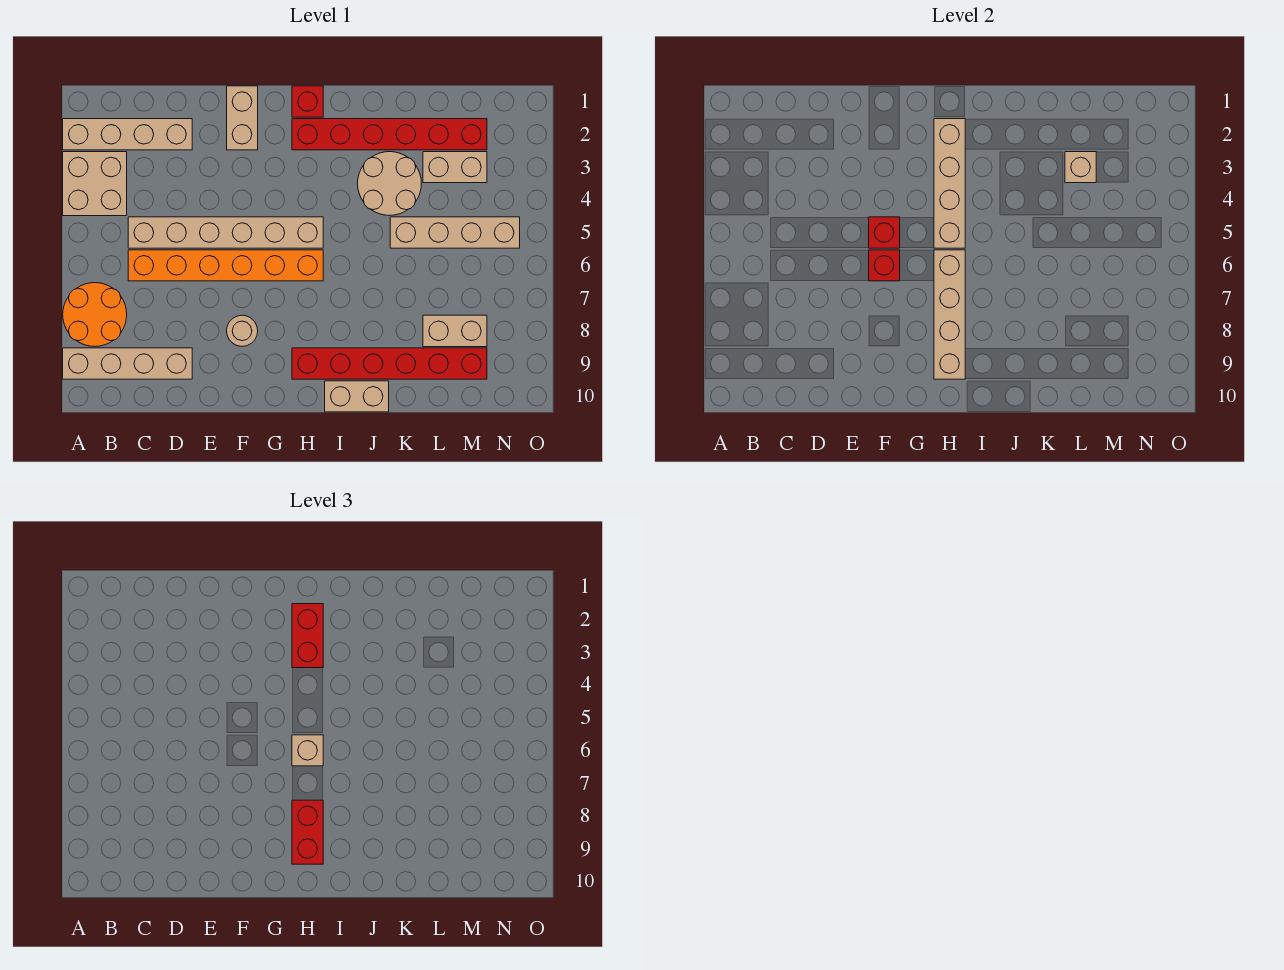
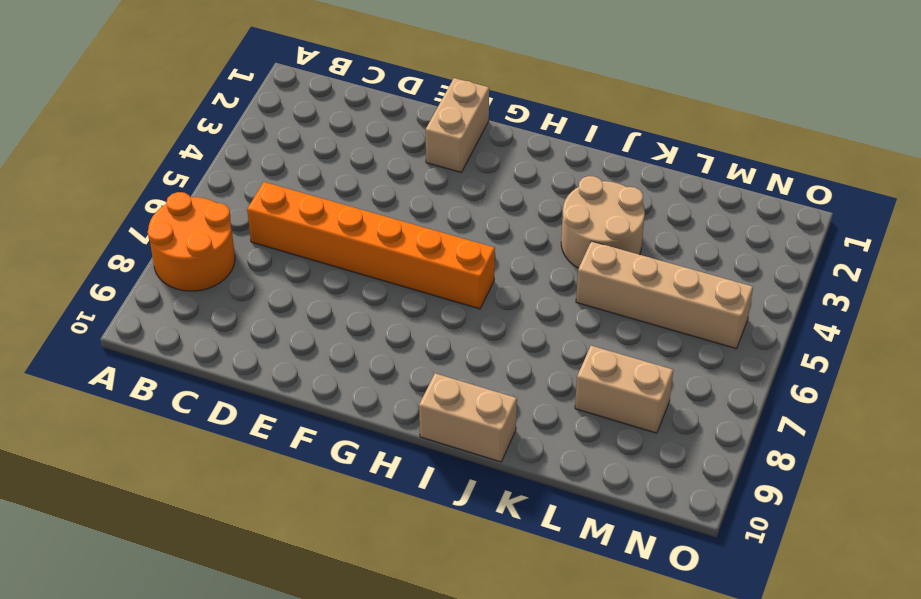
none -> tan brick A2:D2 level 1
none -> tan brick A3:B4 level 1
none -> tan brick A9:D9 level 1

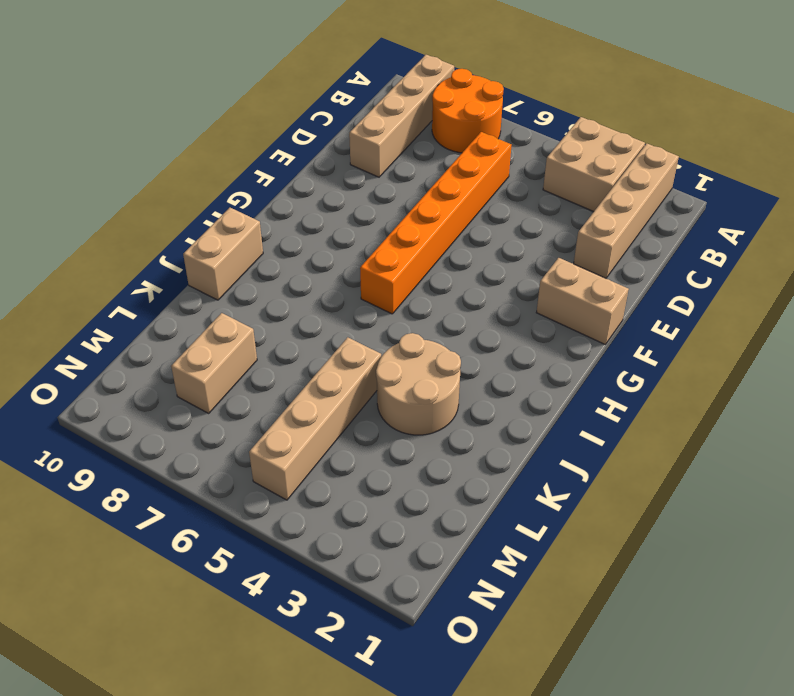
none -> tan brick C5:H5 level 1
none -> tan round brick F8 level 1
none -> red brick H1 level 1

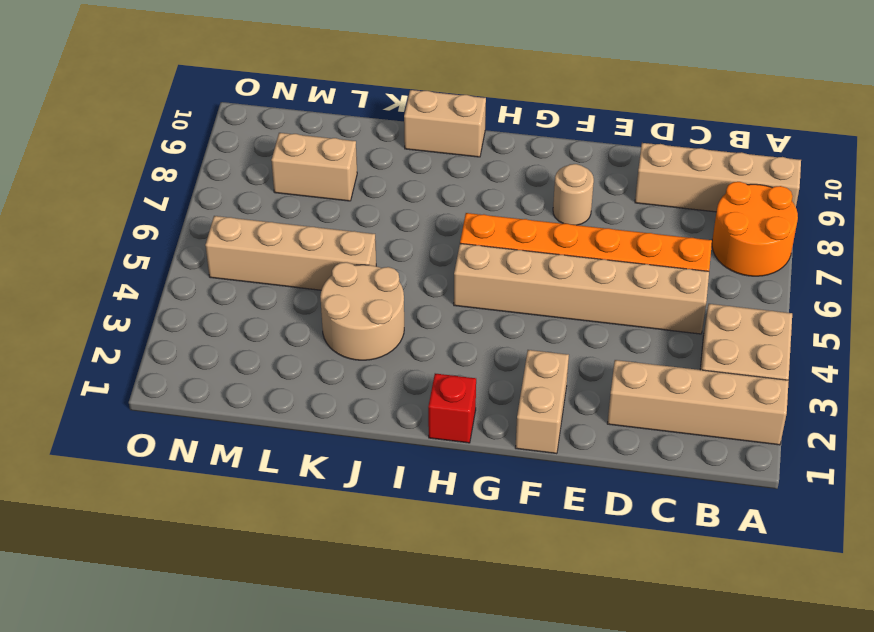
none -> red brick H2:M2 level 1
none -> red brick H9:M9 level 1
none -> tan brick L3:M3 level 1

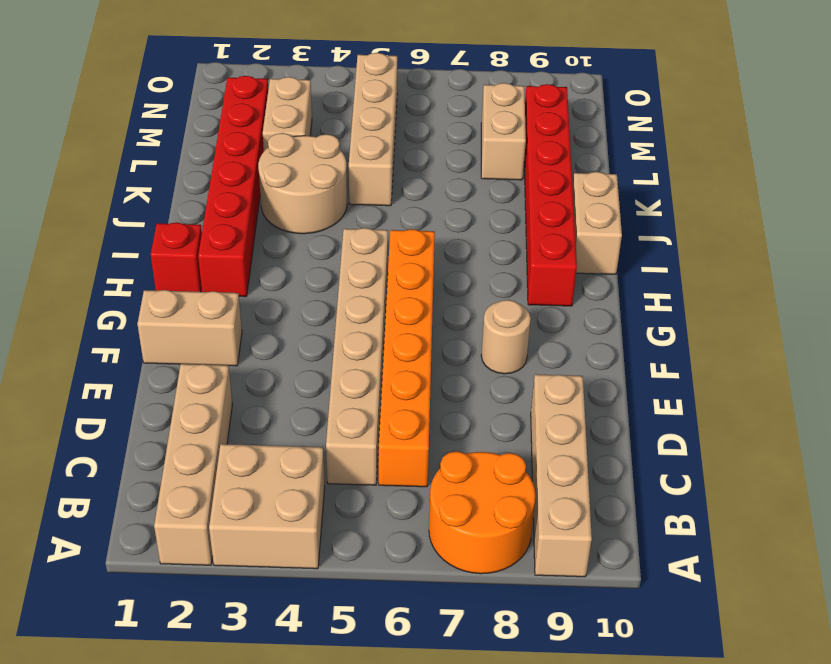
none -> red brick F5 level 2
none -> red brick F6 level 2
none -> tan brick H2:H5 level 2

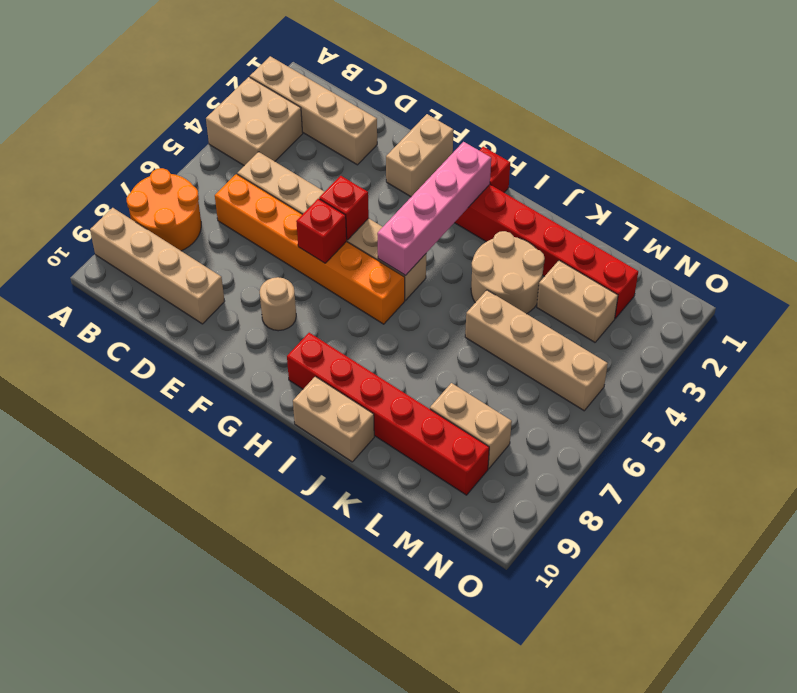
pink brick H2:H5 level 2 -> tan brick H2:H5 level 2
none -> tan brick H6:H9 level 2
none -> tan brick L3 level 2
none -> red brick H2:H3 level 3

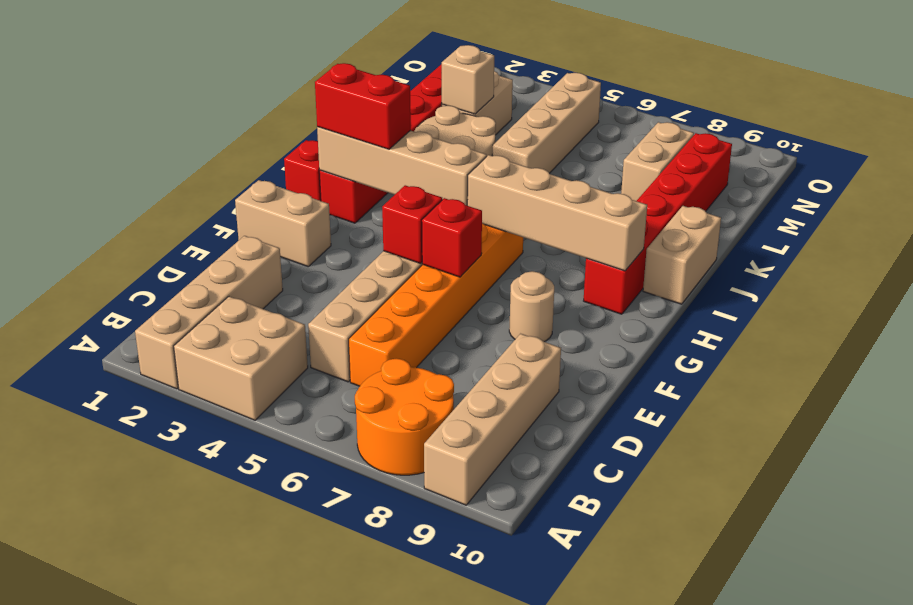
none -> tan brick H6 level 3
none -> red brick H8:H9 level 3

